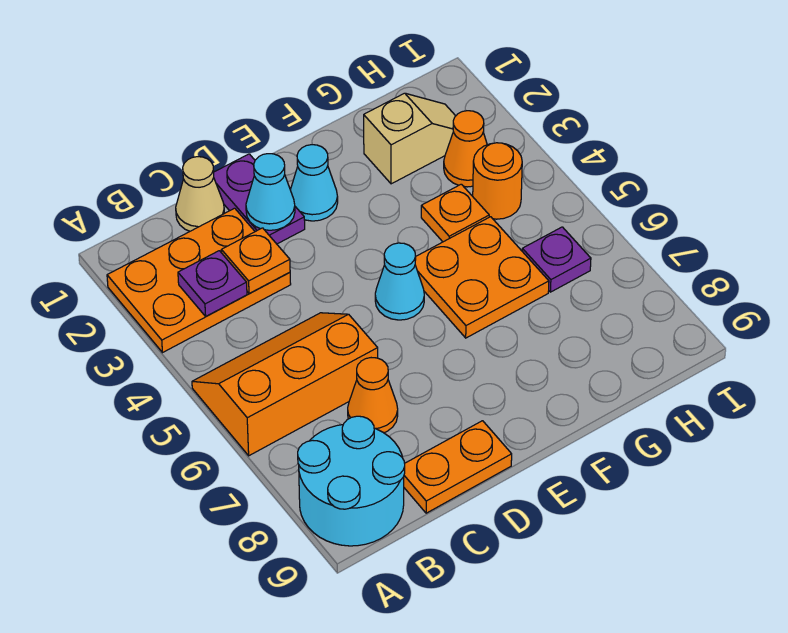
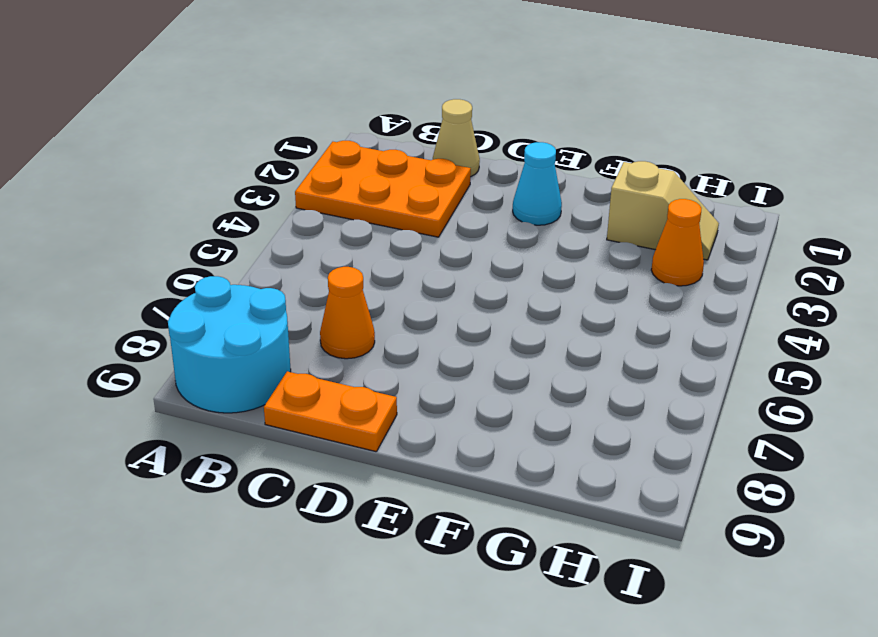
none -> orange slope A5:C6 level 1 top 6
none -> purple plate D1:D2 level 1
none -> cyan cone E5 level 1

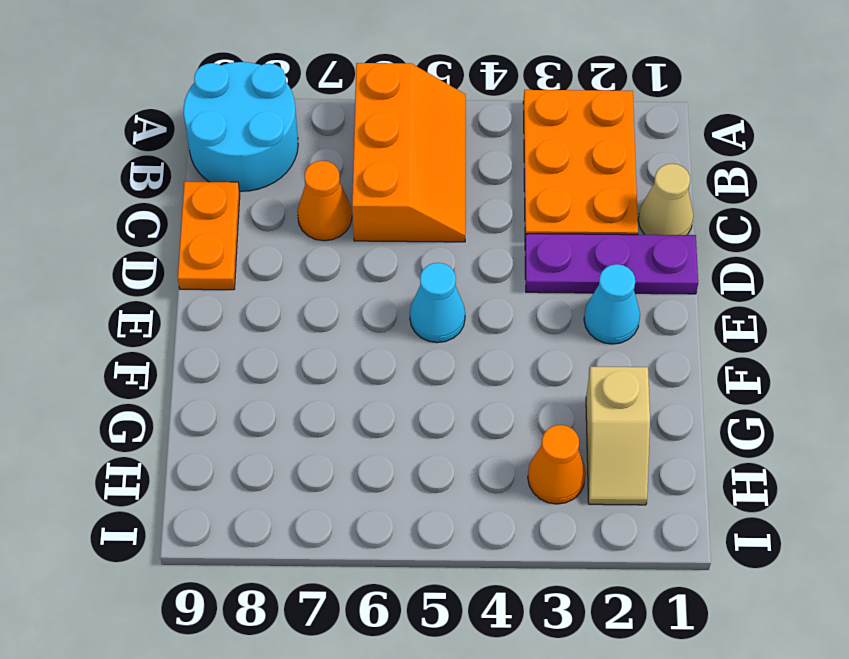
purple plate D1:D3 level 1 -> purple plate D1:D2 level 1
none -> orange plate F5:G6 level 1
none -> orange plate G4 level 1
none -> orange round brick H4 level 1

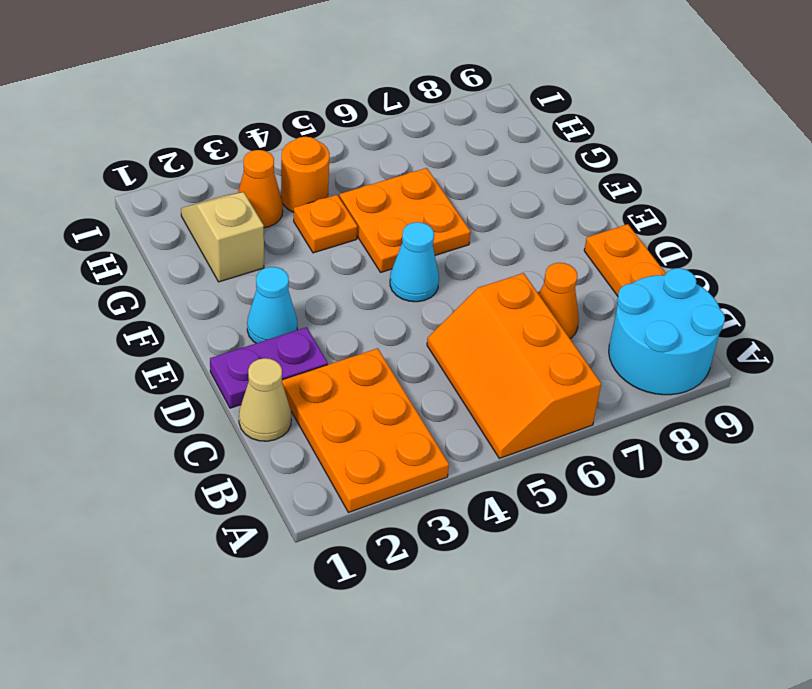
none -> purple plate H6 level 1
none -> purple plate B3 level 2
none -> orange plate C3 level 2

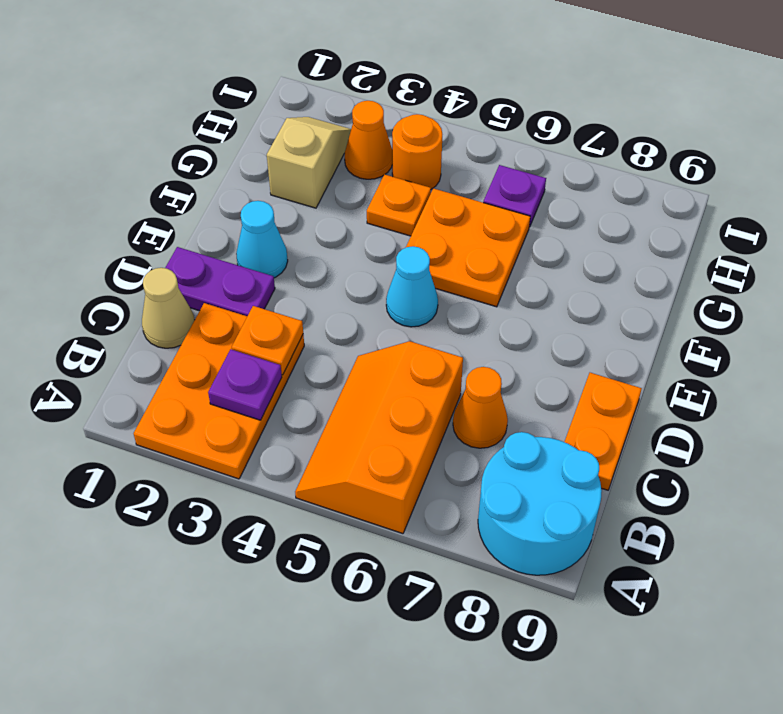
none -> cyan cone D2 level 2

